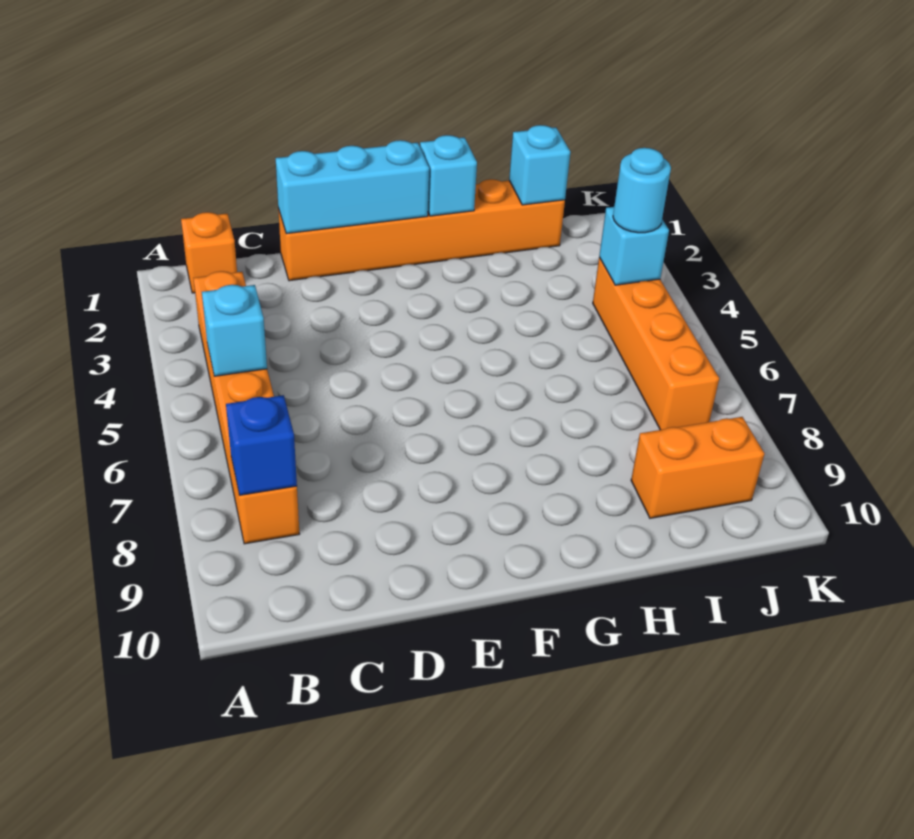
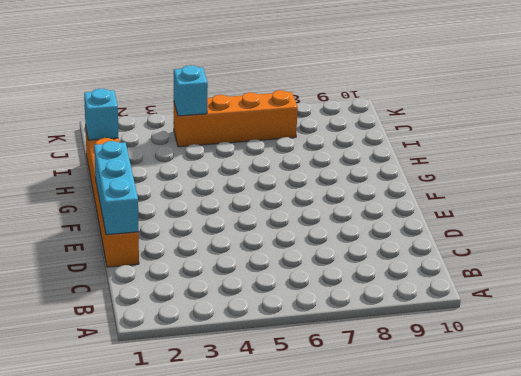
none -> orange brick B1 level 1
none -> orange brick B3:B8 level 1
none -> orange brick I9:J9 level 1

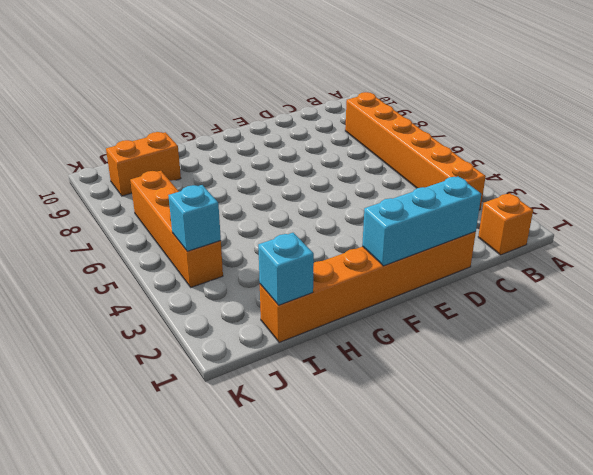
none -> cyan brick B5 level 2
none -> blue brick B8 level 2
none -> cyan brick G1 level 2

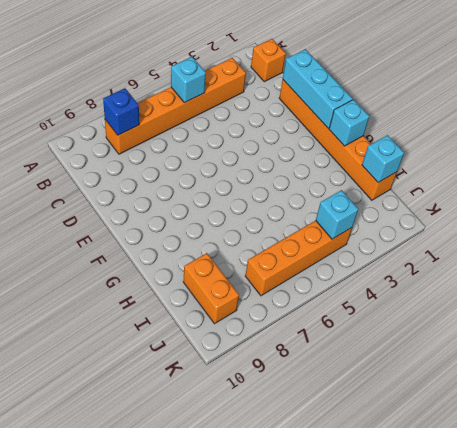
none -> cyan round brick J4 level 3

